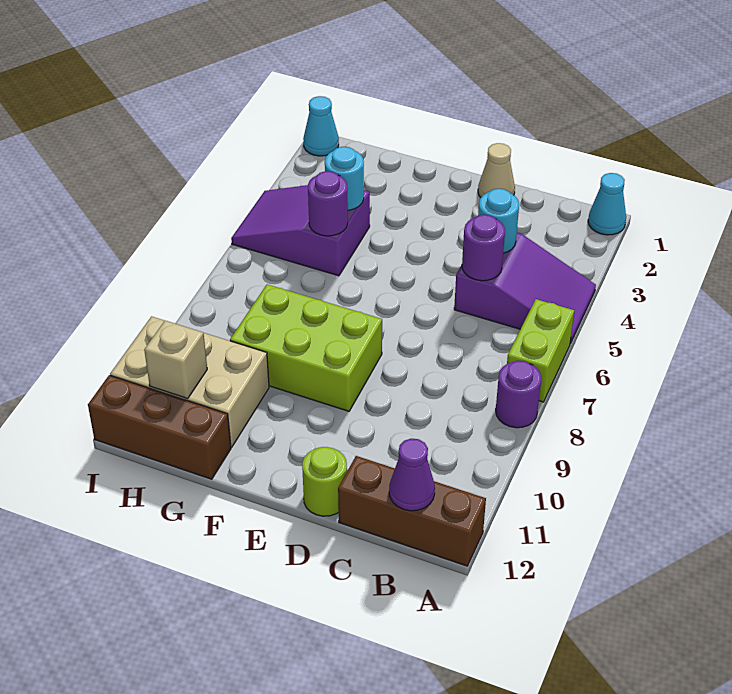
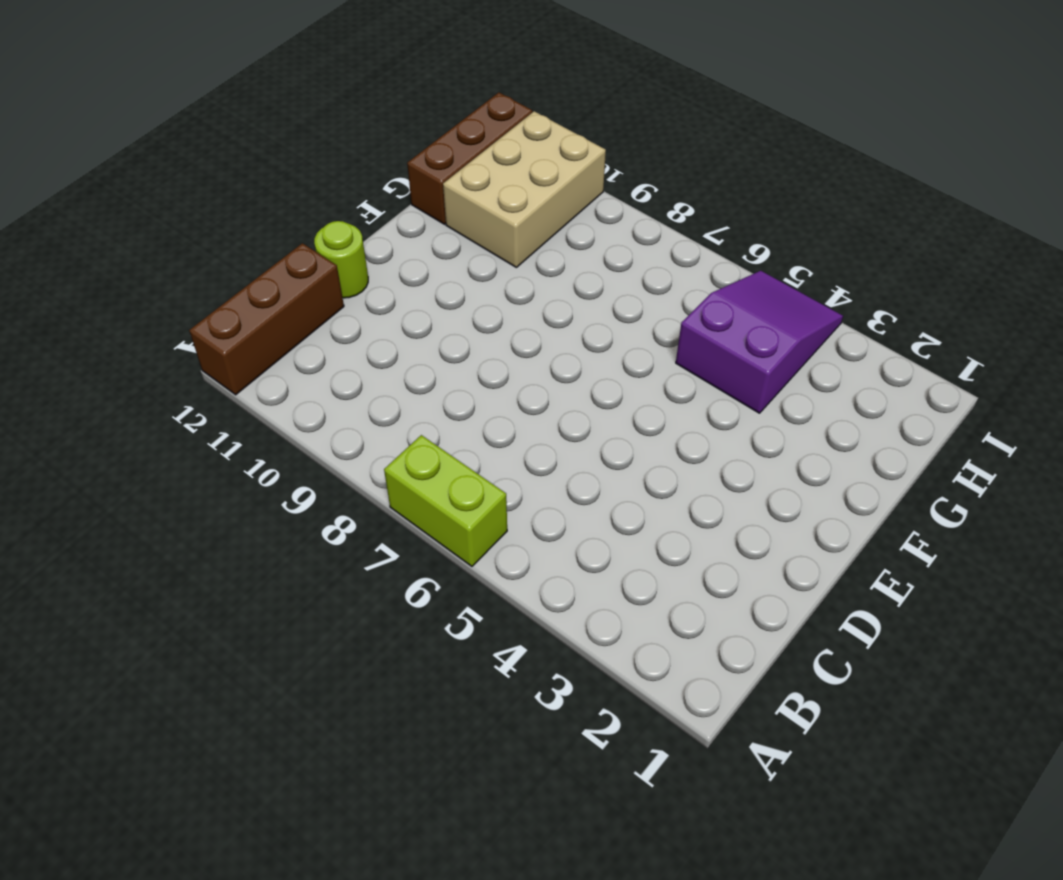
none -> cyan cone A1 level 1
none -> purple slope A4:C5 level 1 top C
none -> purple round brick A8 level 1

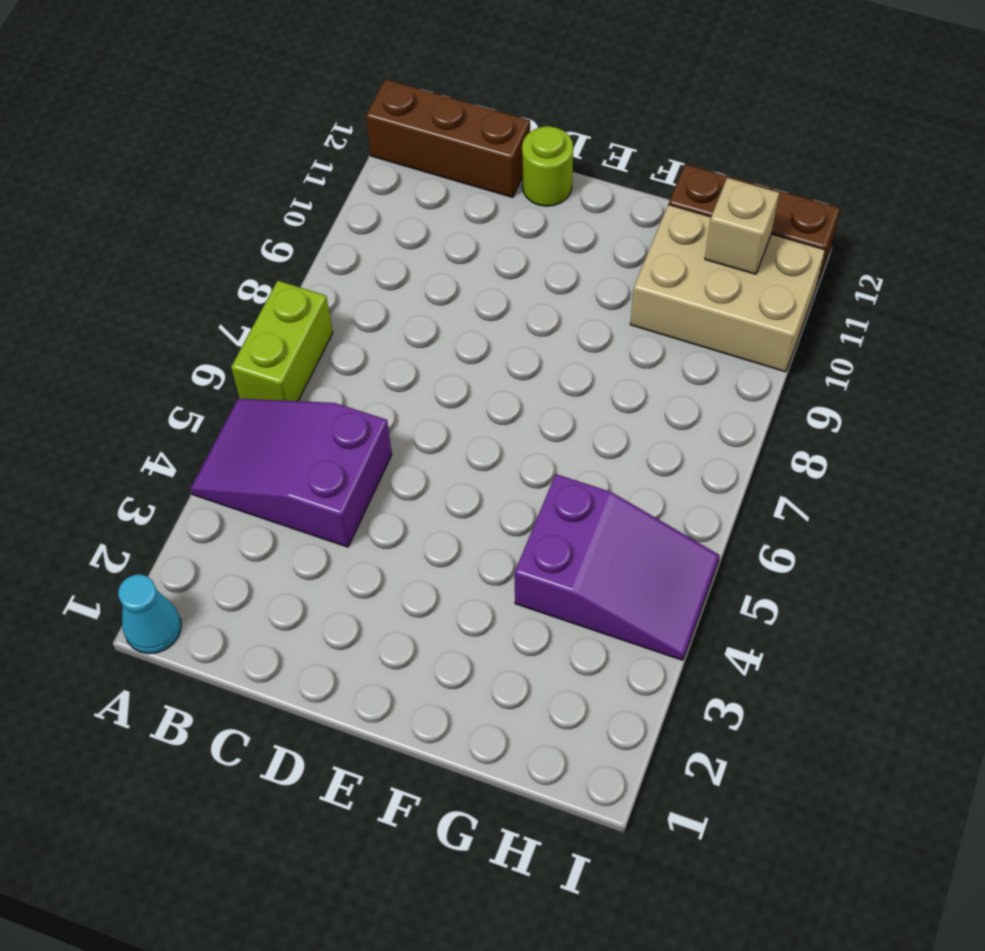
none -> purple round brick A8 level 1
none -> tan cone D1 level 1
none -> lime brick E8:G9 level 1

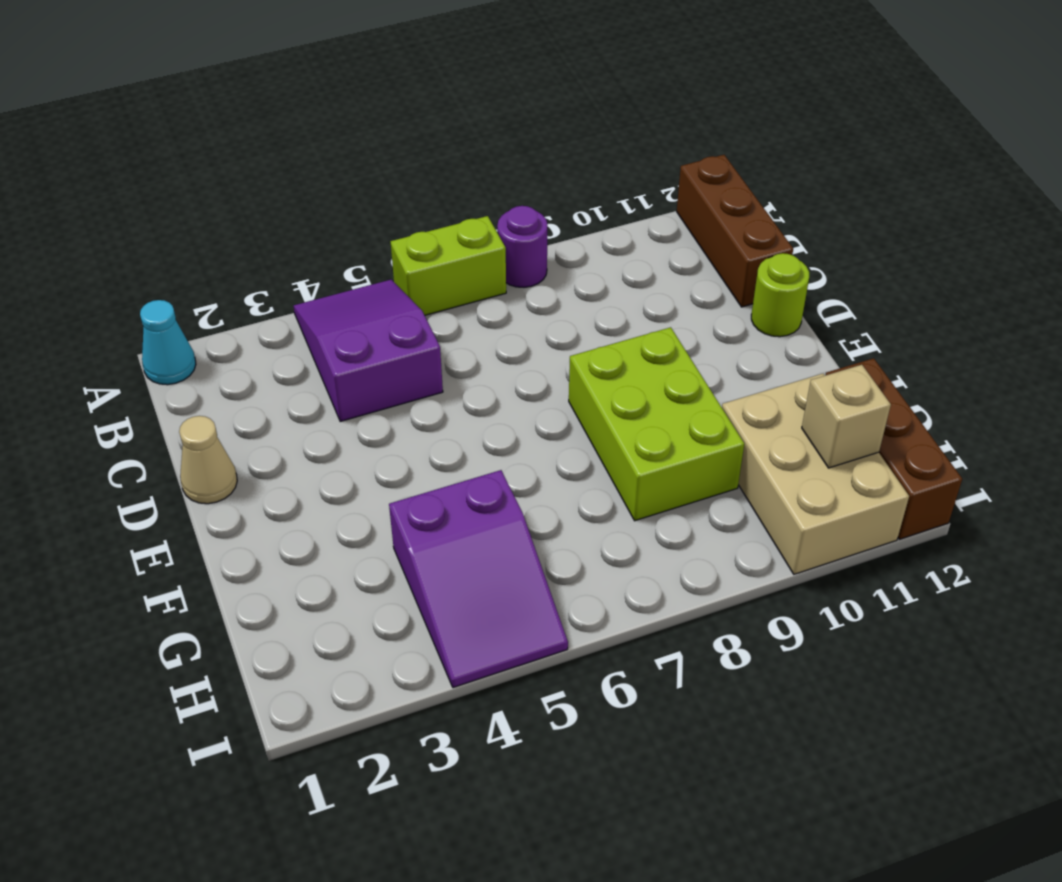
none -> cyan cone I1 level 1
none -> purple cone B12 level 2
none -> cyan round brick C4 level 2

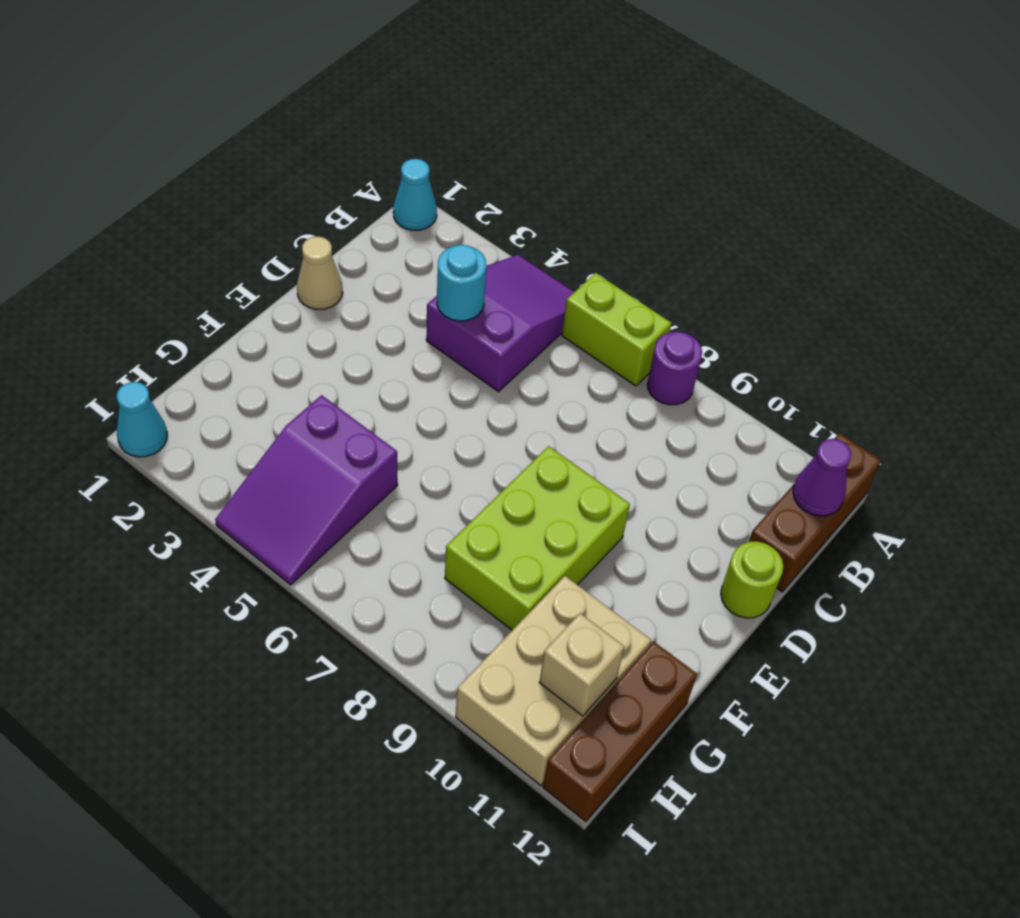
none -> purple round brick C5 level 2
none -> cyan round brick G4 level 2
none -> purple round brick G5 level 2

